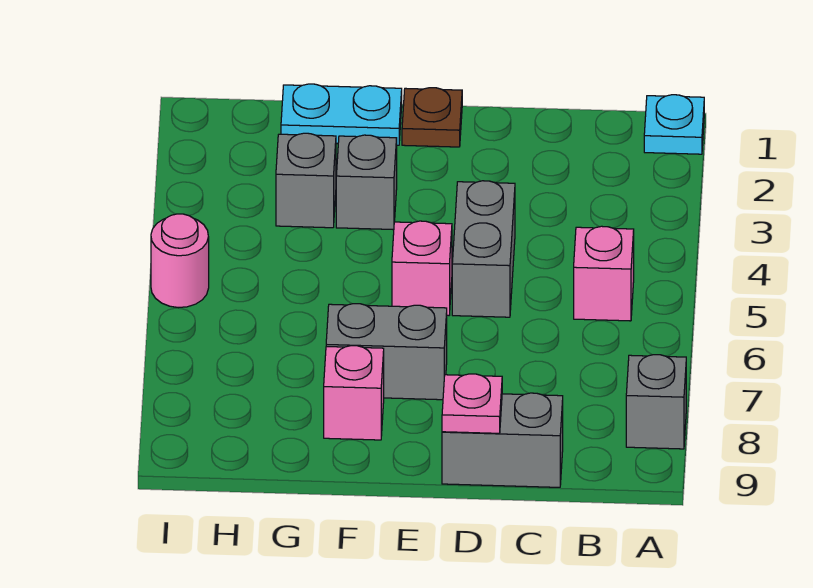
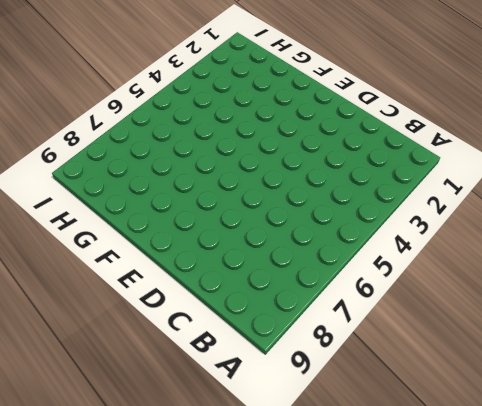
none -> cyan plate A1 level 1
none -> grey brick A8 level 1
none -> pink brick B5 level 1

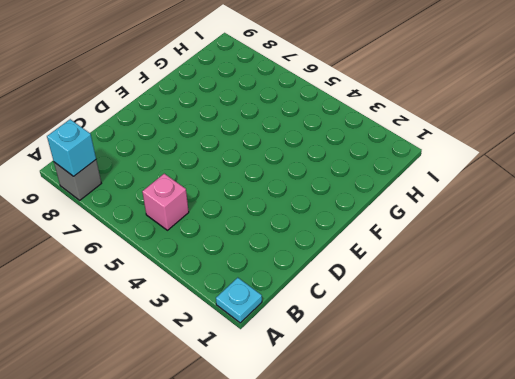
cyan brick A8 level 2 -> none
none -> grey brick C9:D9 level 1
none -> grey brick D4:D5 level 1
none -> brown plate E1 level 1

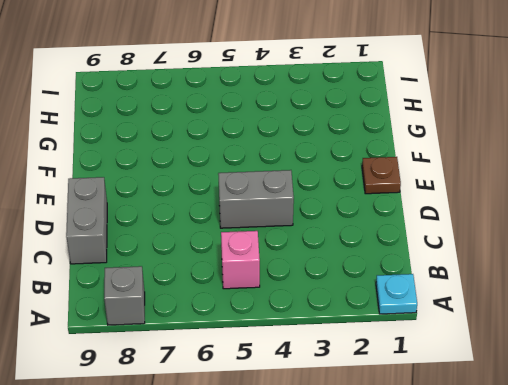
none -> pink brick E5 level 1
none -> grey brick E7:F7 level 1
none -> cyan plate F1:G1 level 1

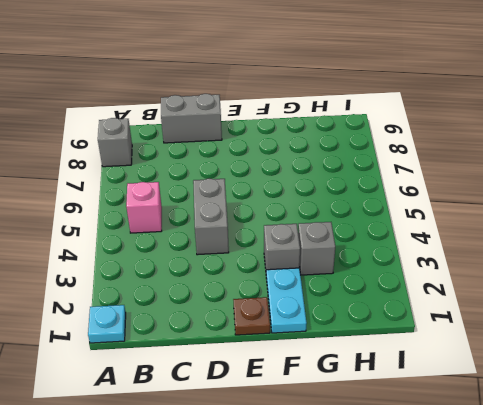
cyan plate F1:F2 level 1 -> cyan plate F1:G1 level 1
none -> pink brick E5 level 1
none -> grey brick E7:F7 level 1
none -> pink brick F8 level 1

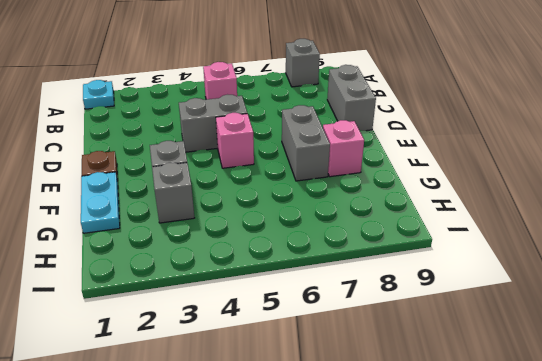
none -> pink round brick I5 level 1
none -> pink plate D9 level 2

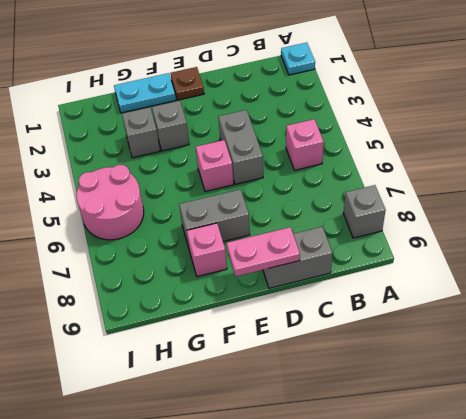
pink plate D9:E9 level 2 -> pink plate D9 level 2
pink round brick H5:I6 level 1 -> pink round brick I5 level 1

